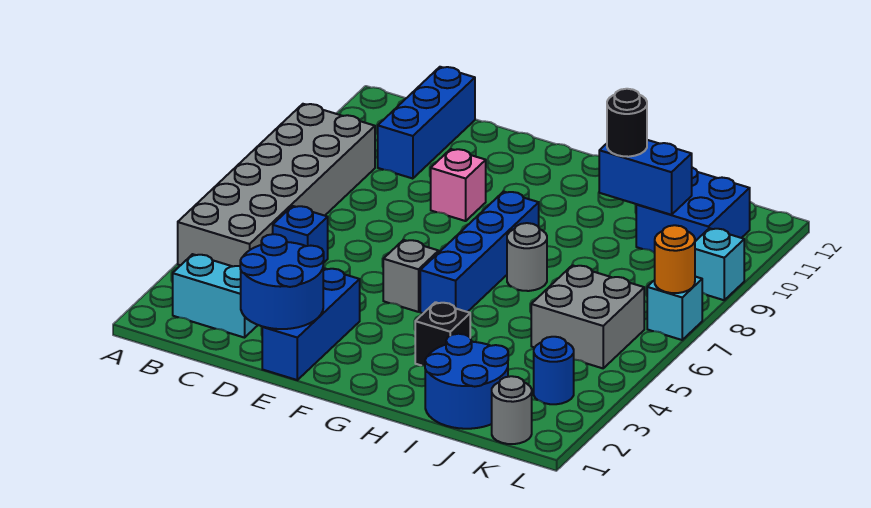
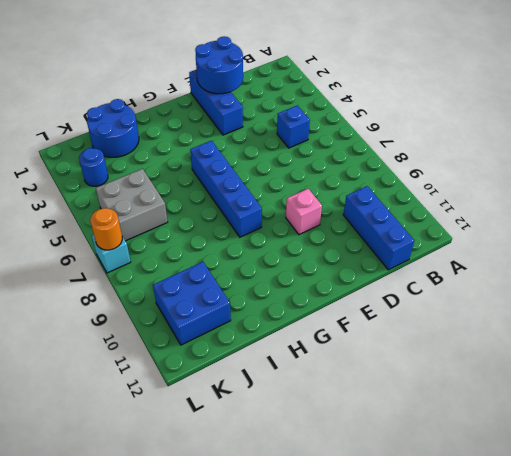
none -> grey brick A4:B9 level 1
none -> cyan brick B2:C2 level 1
none -> grey brick F5 level 1

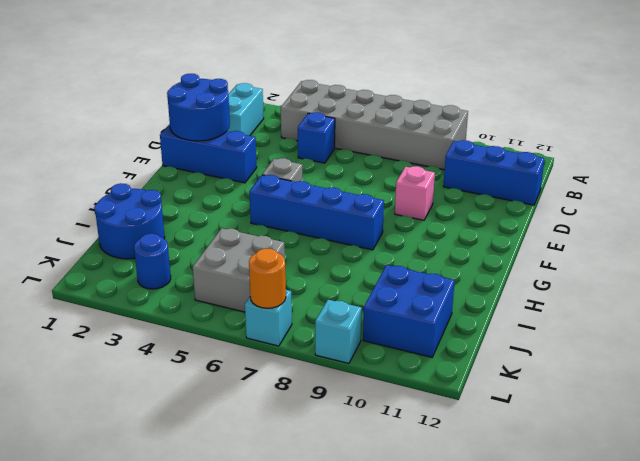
none -> black brick H3 level 1
none -> grey round brick H7 level 1
none -> grey round brick K1 level 1

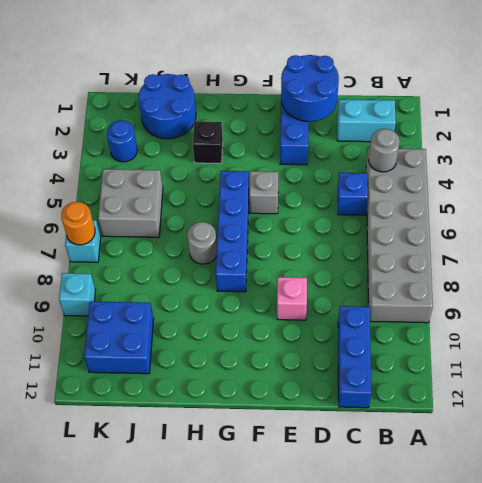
grey round brick B4 level 2 -> grey round brick K1 level 1
none -> blue brick I10:J10 level 2
none -> black round brick I10 level 3

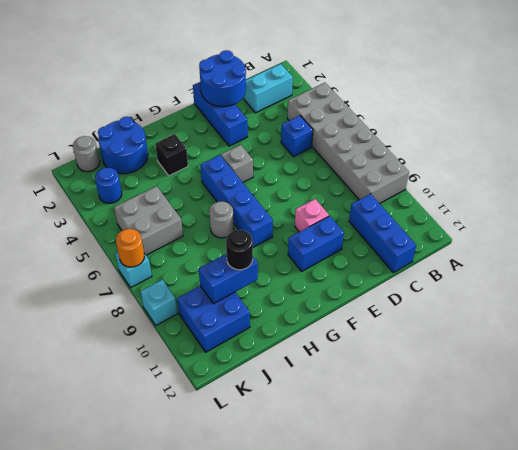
blue brick E10:F10 level 1 -> none

